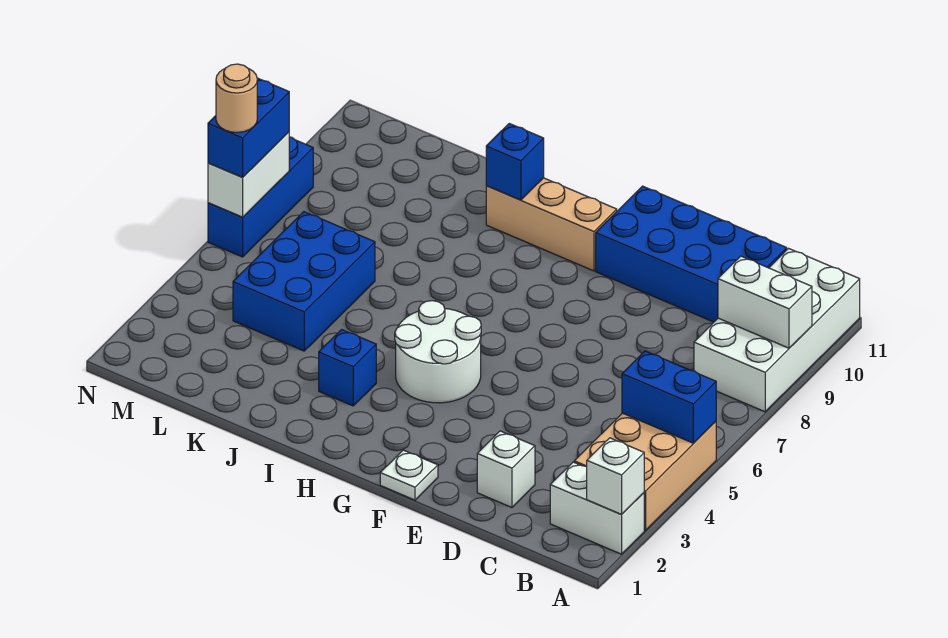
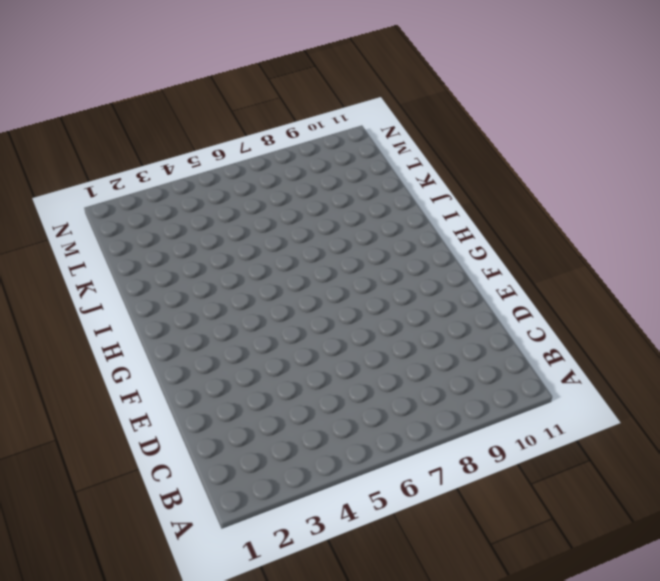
none -> white brick A2:B2 level 1
none -> tan brick A3:B5 level 1
none -> white brick A8:B11 level 1

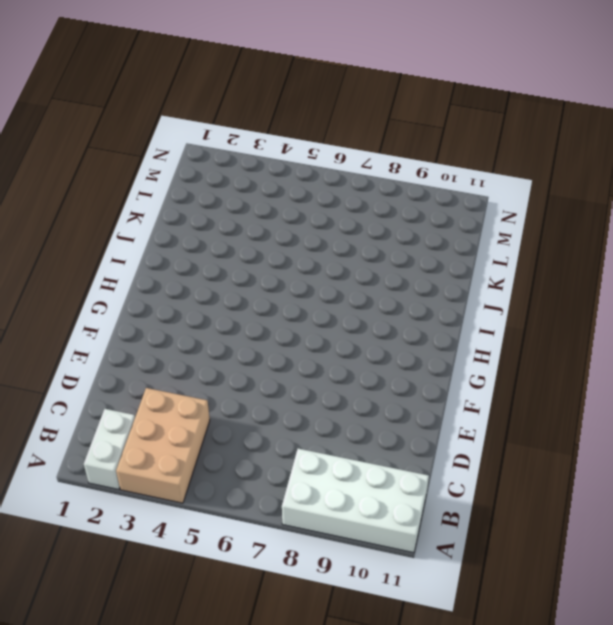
tan brick A3:C4 level 1 -> tan brick A3:B5 level 1
none -> blue brick C10:F11 level 1
none -> white brick D2 level 1
none -> white plate F1 level 1

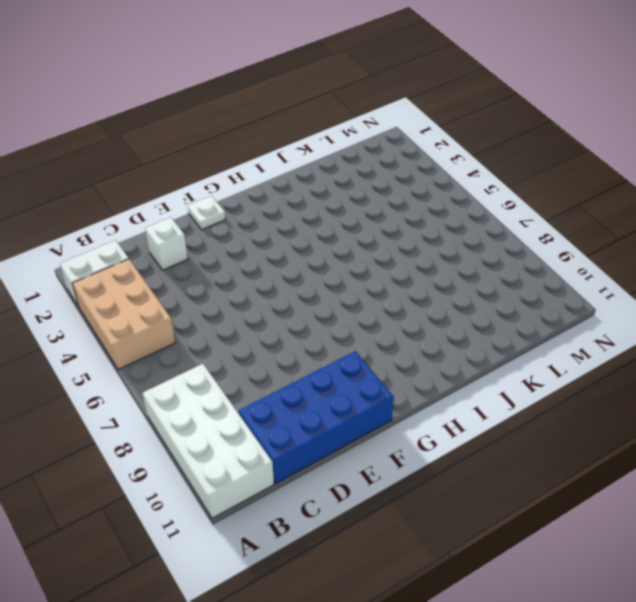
none -> white round brick G4:H5 level 1
none -> tan brick G10:I10 level 1
none -> blue brick I3 level 1

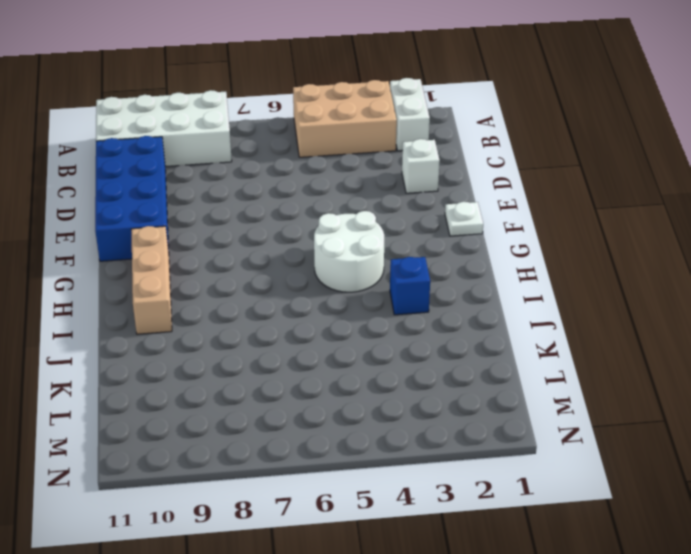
none -> blue brick K4:L6 level 1
none -> blue brick N6:N8 level 1
none -> white brick A2 level 2

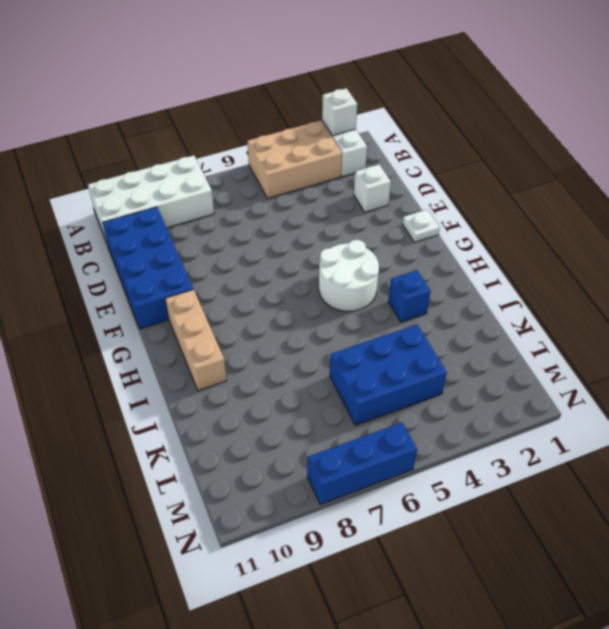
none -> blue brick A5:B5 level 2
none -> white brick A9:B9 level 2
none -> blue brick I10 level 2

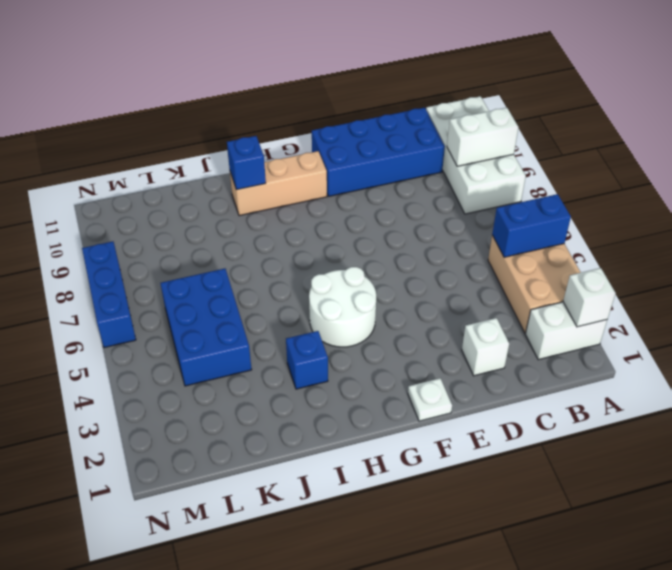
none -> white brick N6:N7 level 2
none -> blue brick N6:N7 level 3
none -> tan round brick N6 level 4

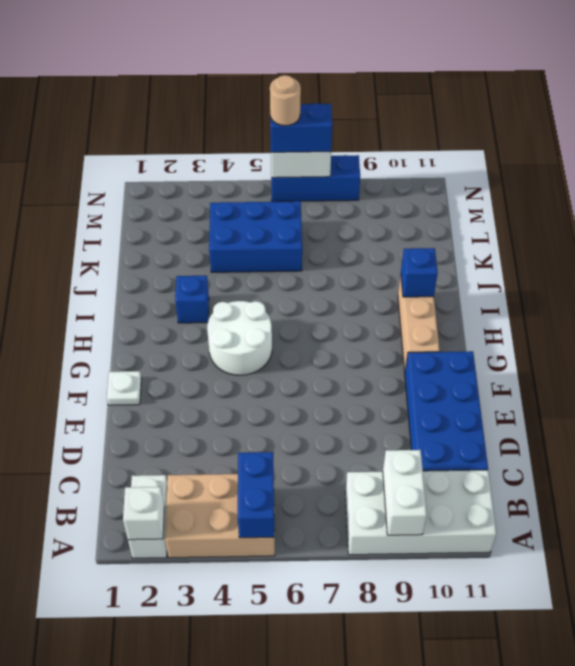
none -> white brick D2 level 1

